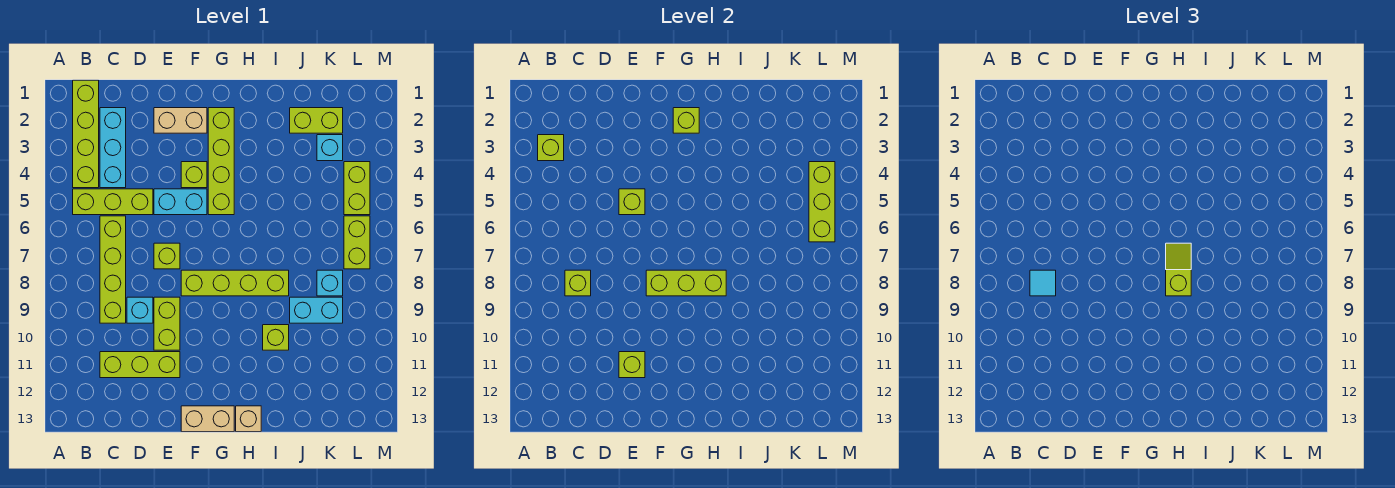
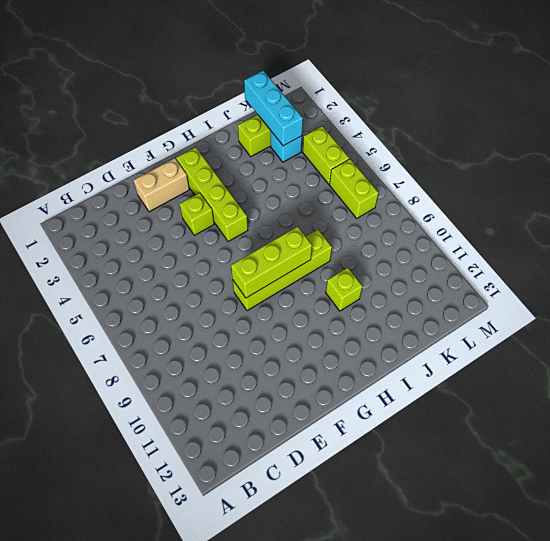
cyan brick K1:K3 level 2 -> cyan brick C2:C4 level 1
none -> lime brick B1:B4 level 1
none -> lime brick B5:D5 level 1
none -> lime brick C6:C9 level 1
none -> lime brick C11:E11 level 1

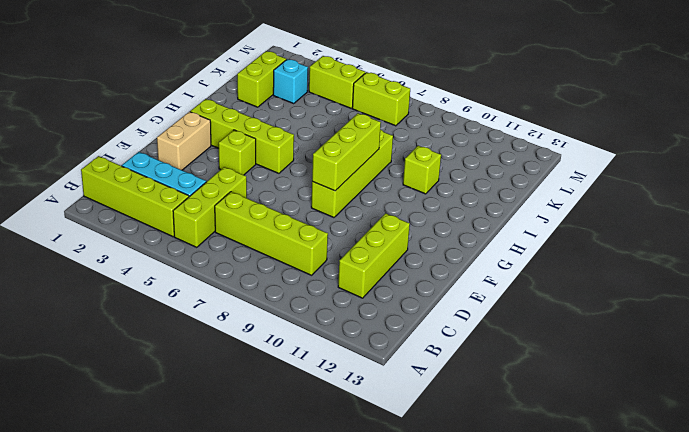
none -> cyan brick D9 level 1
none -> cyan brick E5:F5 level 1
none -> lime brick E7 level 1
none -> lime brick E9:E10 level 1

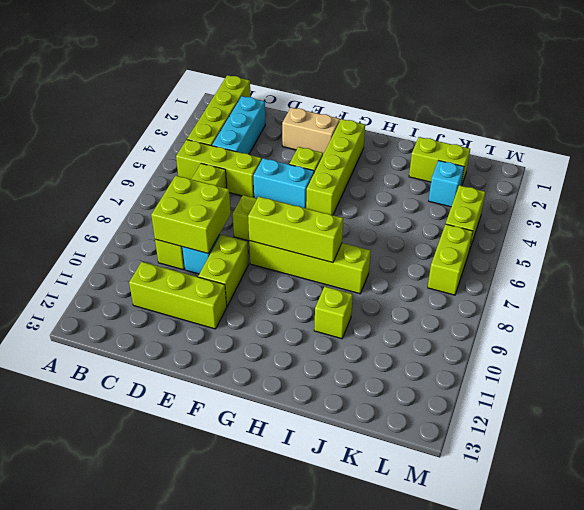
lime brick C8:D9 level 2 -> lime brick C8 level 2
none -> tan brick F13:G13 level 1
none -> tan brick H13 level 1
none -> cyan brick J9:K9 level 1
none -> cyan brick K8 level 1

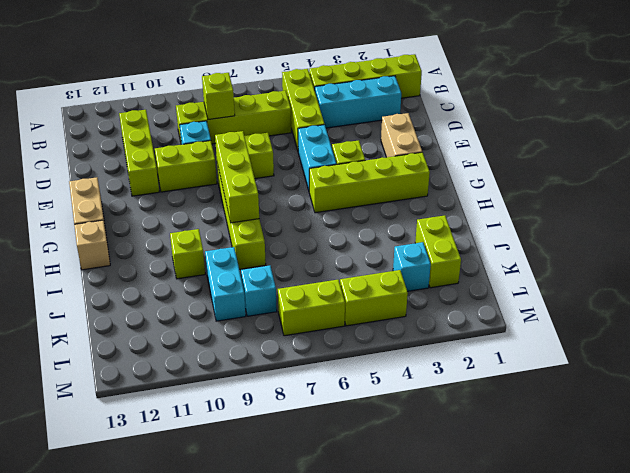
none -> lime brick B3 level 2
none -> lime brick E5 level 2
none -> lime brick E11 level 2
none -> lime brick G2 level 2

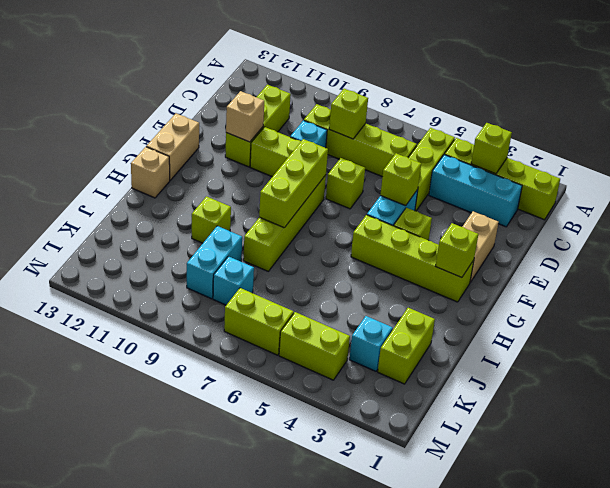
tan brick E11 level 2 -> lime brick E11 level 2
none -> lime brick L4:L6 level 2
none -> cyan tile C8 level 3
none -> lime slope H7:H8 level 3 top 8

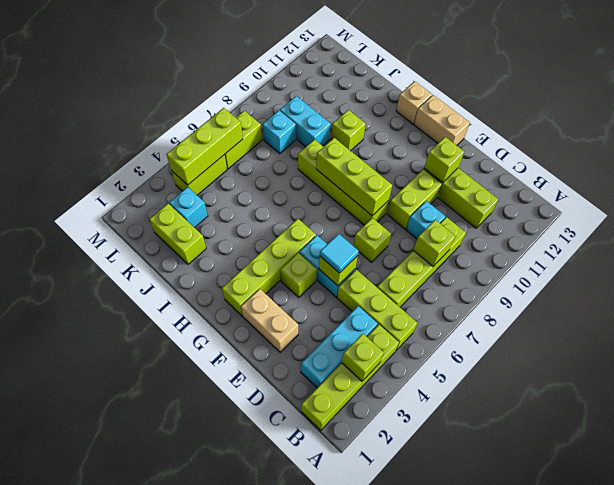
cyan tile E5 level 3 -> cyan tile C8 level 3
none -> lime brick G2 level 2
none -> lime slope H7:H8 level 3 top 8

